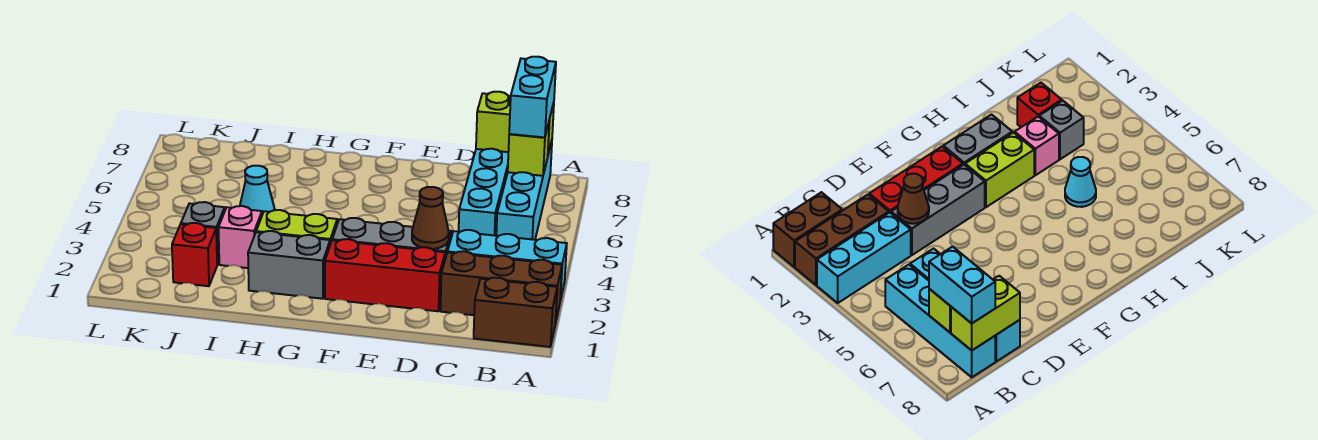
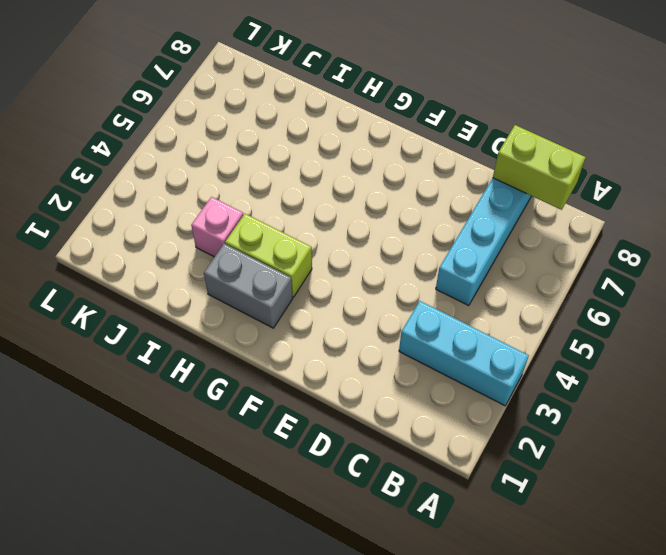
none -> brown brick A1:B1 level 1
none -> brown brick A2:C2 level 1
none -> cyan brick B5:B8 level 1

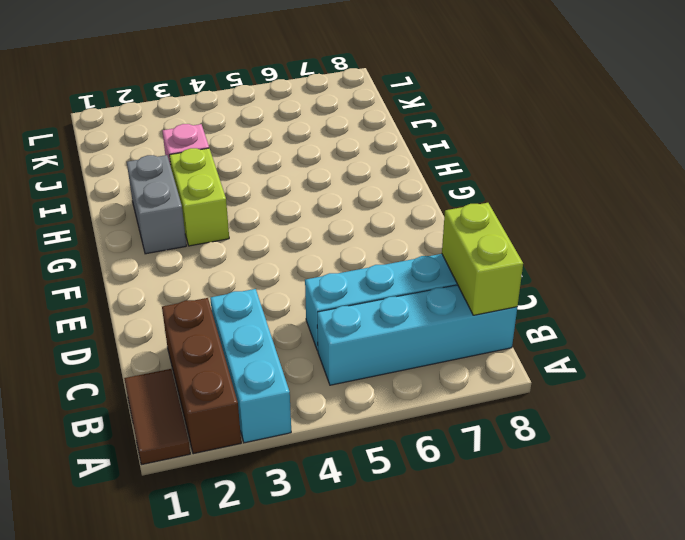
brown tile A1:B1 level 1 -> brown brick A1:B1 level 1
none -> red brick D2:F2 level 1
none -> grey brick D3:F3 level 1
none -> cyan cone I5 level 1

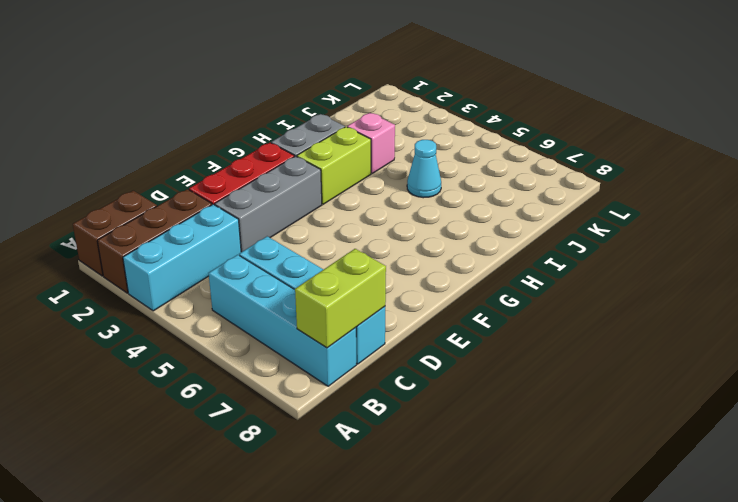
none -> red brick J2 level 1
none -> grey brick J3 level 1
none -> lime brick B7 level 2

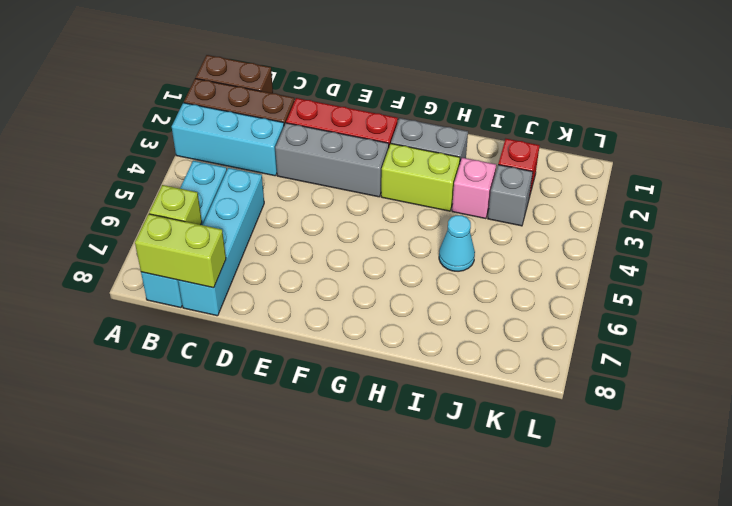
none -> brown cone D3 level 2
none -> cyan brick B7:B8 level 3

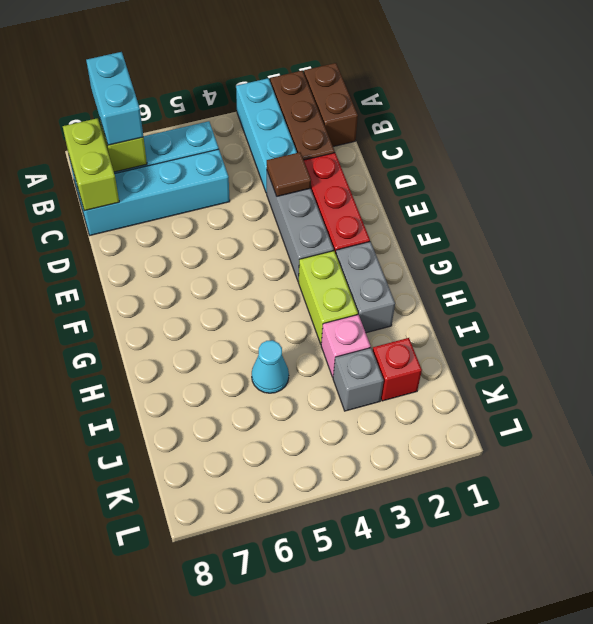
cyan brick A7:B7 level 3 -> cyan brick B7:B8 level 3
brown tile D3 level 2 -> brown cone D3 level 2

